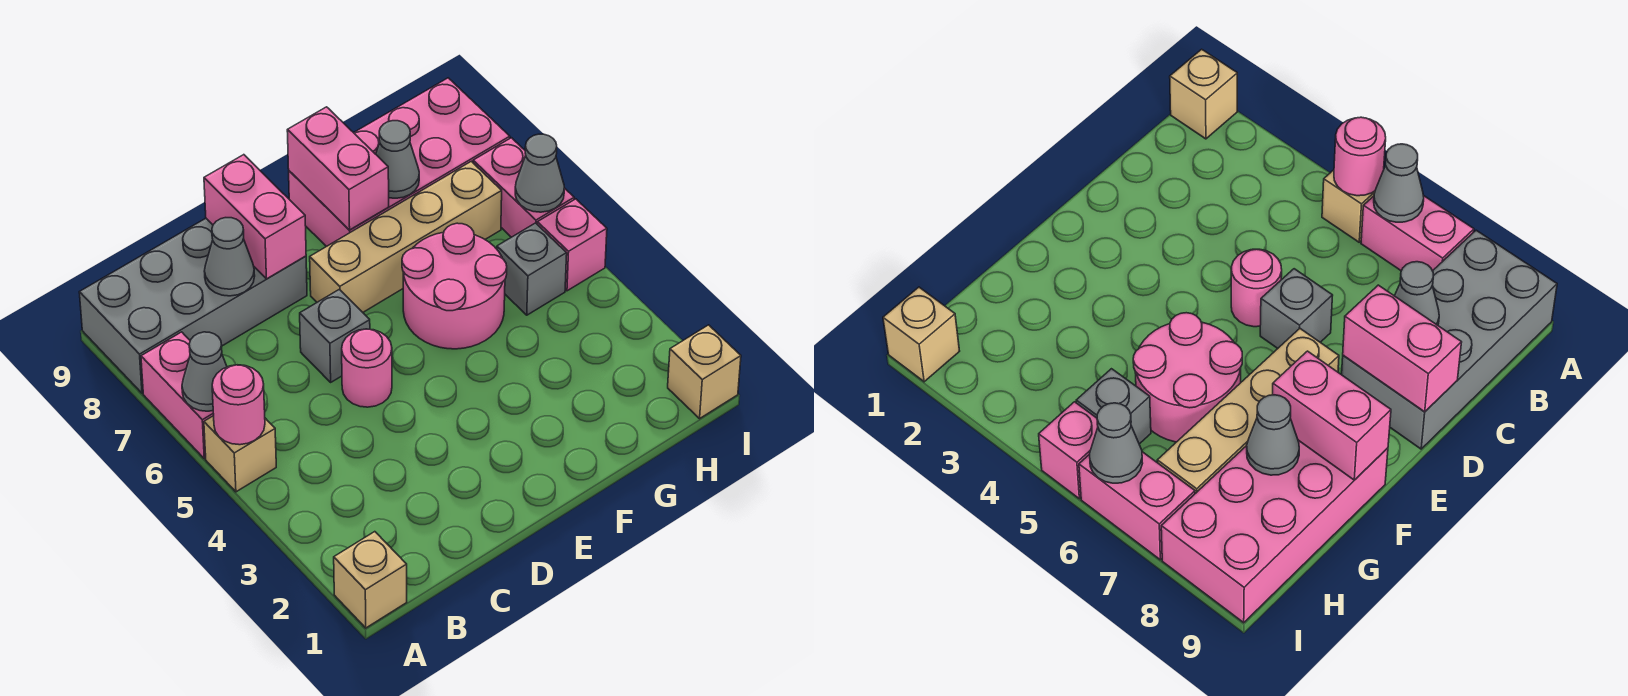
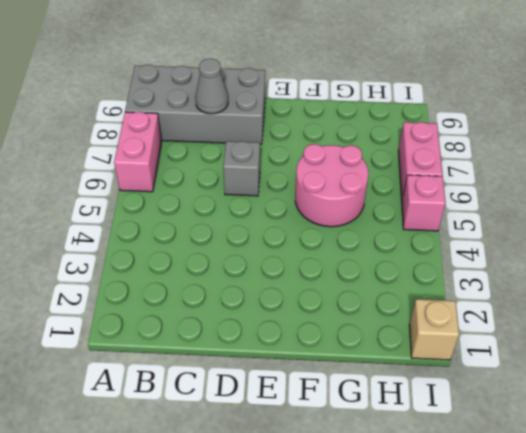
none -> tan brick A1 level 1
none -> tan brick A5 level 1
none -> pink round brick D5 level 1

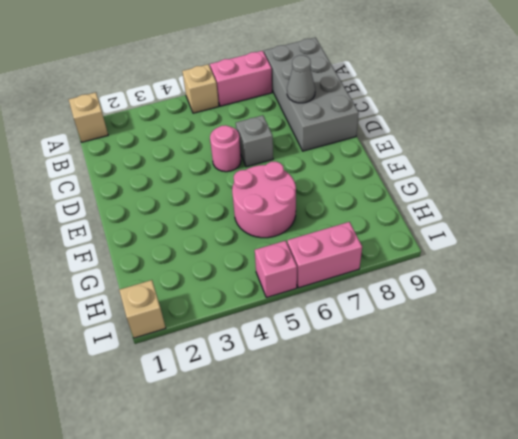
none -> tan brick E7:H7 level 1
none -> pink brick F8:I9 level 1
none -> grey brick H5 level 1

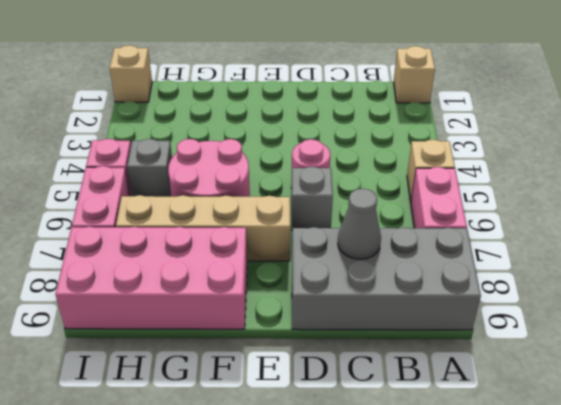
none -> pink round brick A5 level 2
none -> grey cone A6 level 2
none -> pink brick D8:D9 level 2

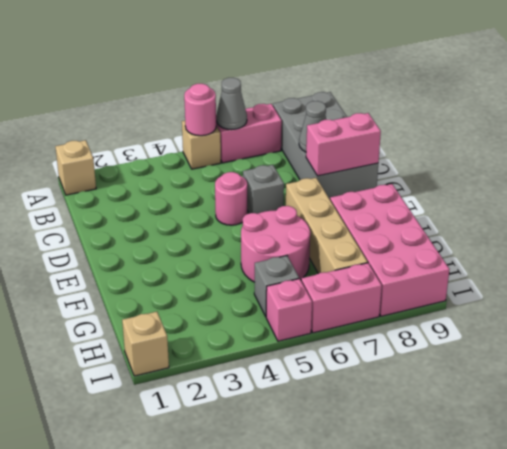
none -> pink brick F8:F9 level 2
none -> grey cone G8 level 2
none -> grey cone I6 level 2

